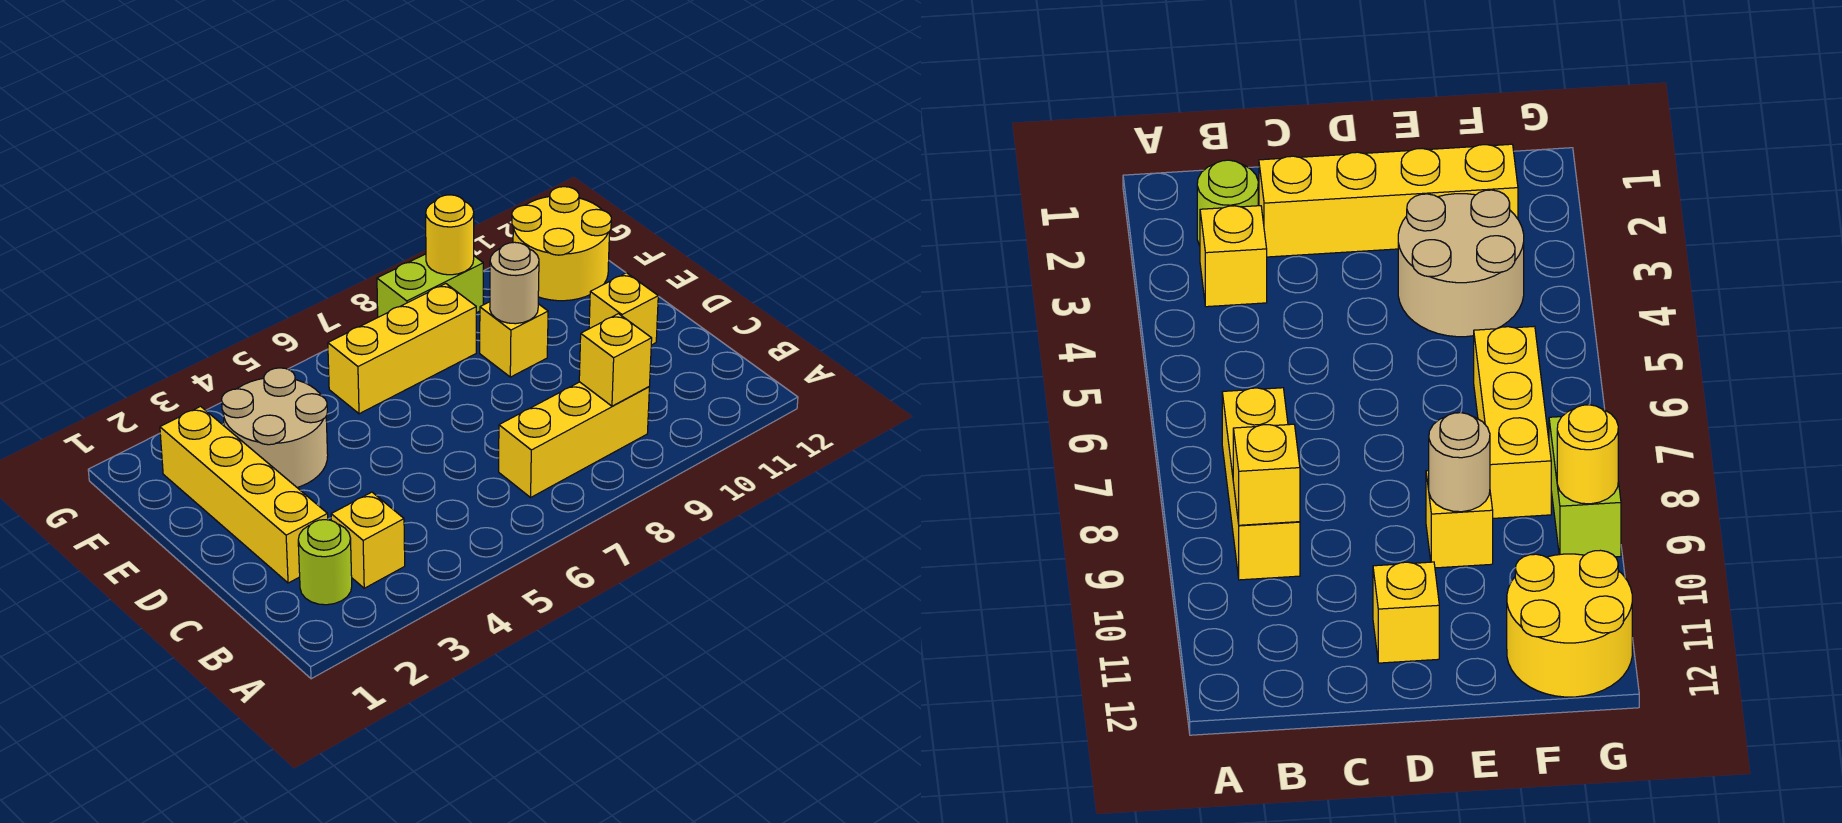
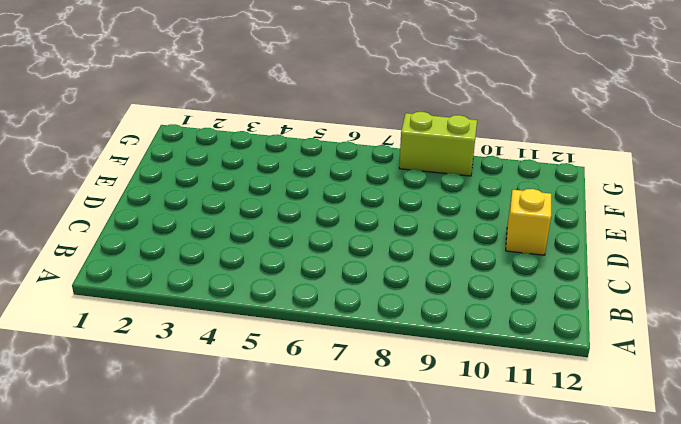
none -> lime round brick B2 level 1
none -> yellow brick B3 level 1
none -> yellow brick B7:B9 level 1

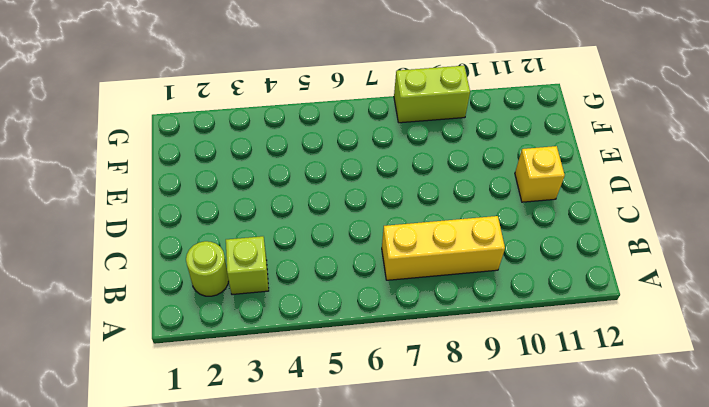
lime brick B3 level 1 -> yellow brick B3 level 1
none -> yellow brick C2:F2 level 1
none -> tan round brick E3:F4 level 1
none -> yellow brick E9 level 1

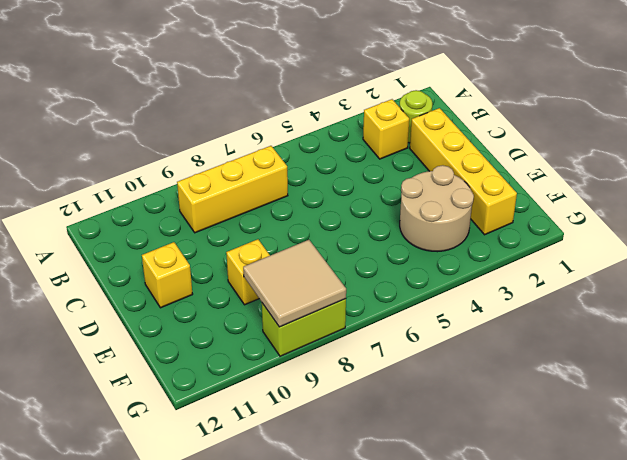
tan tile F8:G9 level 2 -> yellow round brick G9 level 2
none -> yellow brick F6:F8 level 1
none -> yellow round brick F11:G12 level 1
none -> yellow brick B9 level 2

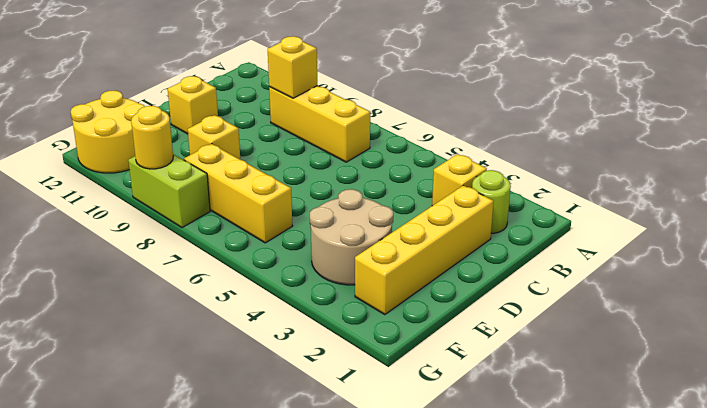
none -> tan round brick E9 level 2

